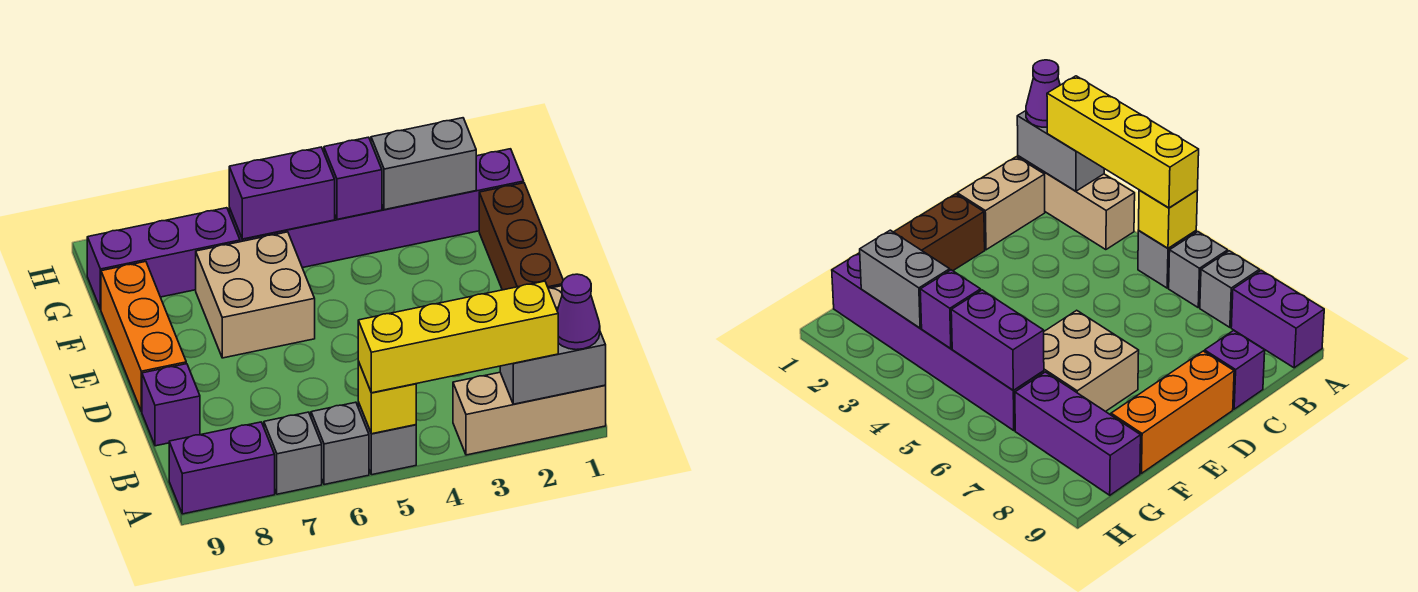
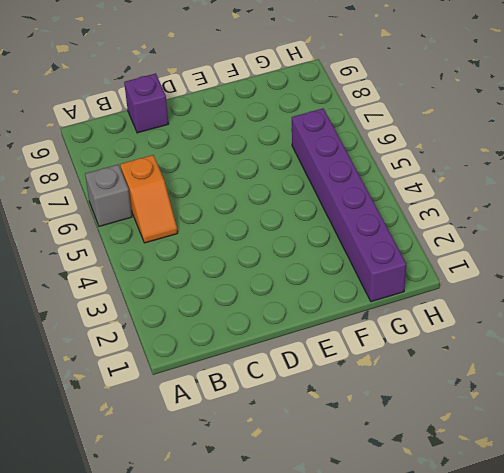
orange slope B5:B6 level 1 top 6 -> none
none -> tan brick A1:A3 level 1
none -> grey brick A5 level 1
none -> grey brick A7 level 1

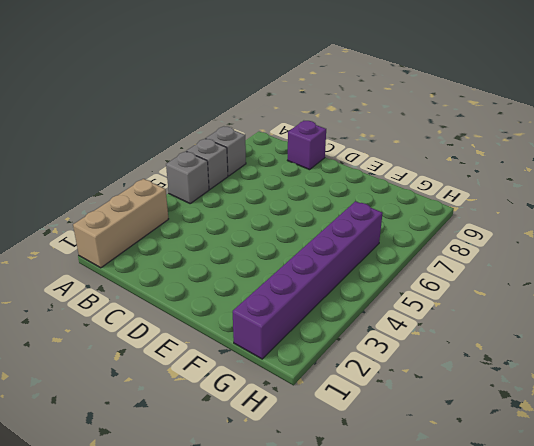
none -> purple brick A8:A9 level 1
none -> tan brick B1:C1 level 1
none -> brown brick D1:F1 level 1

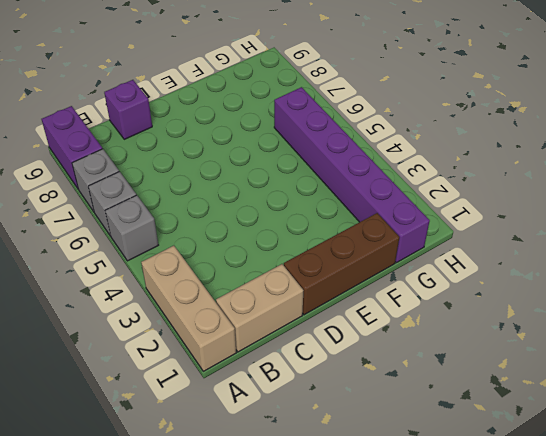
none -> orange brick D9:F9 level 1
none -> tan brick E6:F7 level 1
none -> purple brick G7:G9 level 1

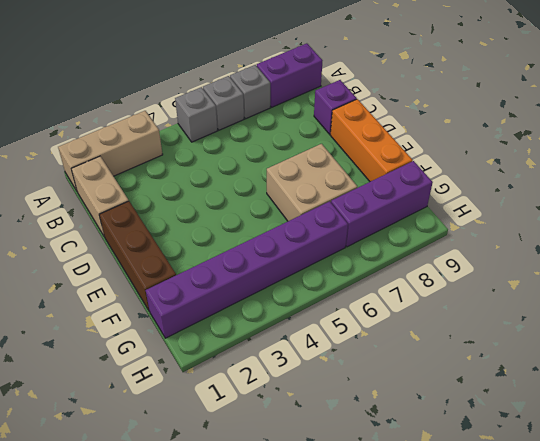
none -> grey brick A1:A2 level 2
none -> yellow brick A5 level 2
none -> grey brick G2:G3 level 2

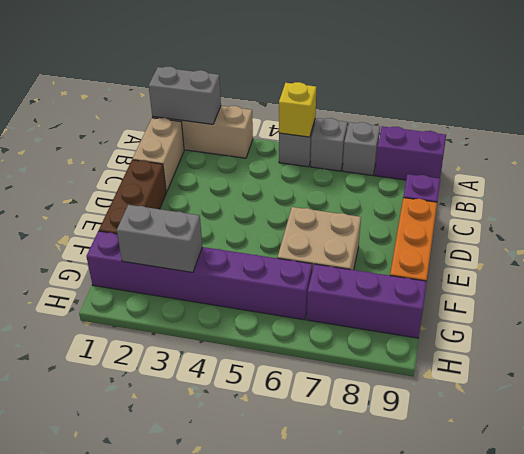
none -> purple brick G4 level 2
none -> purple brick G5:G6 level 2
none -> purple cone A1 level 3

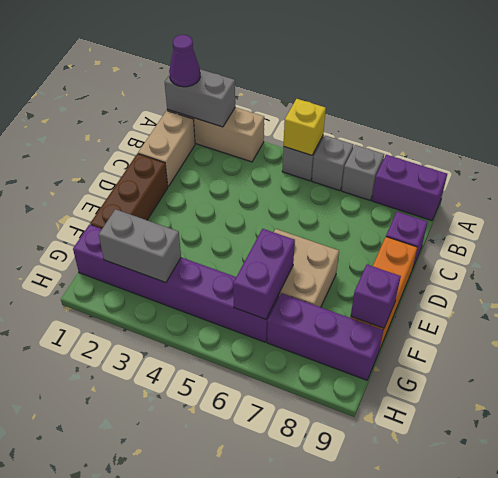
purple brick F6:G6 level 2 -> purple brick G5:G6 level 2
purple brick F9 level 2 -> purple brick G4 level 2
none -> yellow brick A2:A5 level 3

